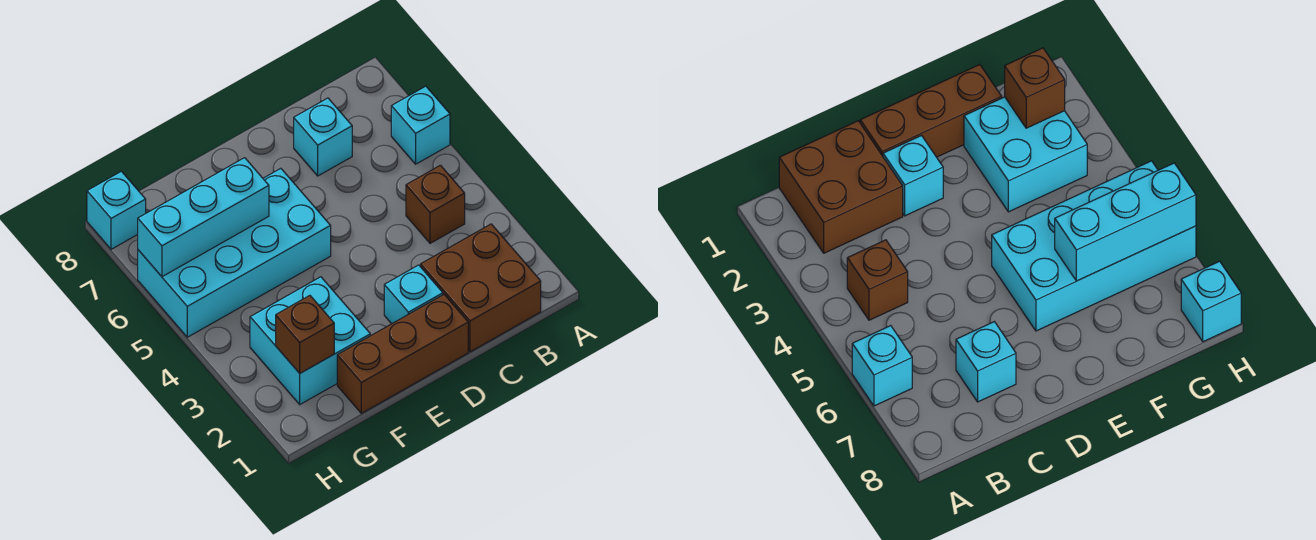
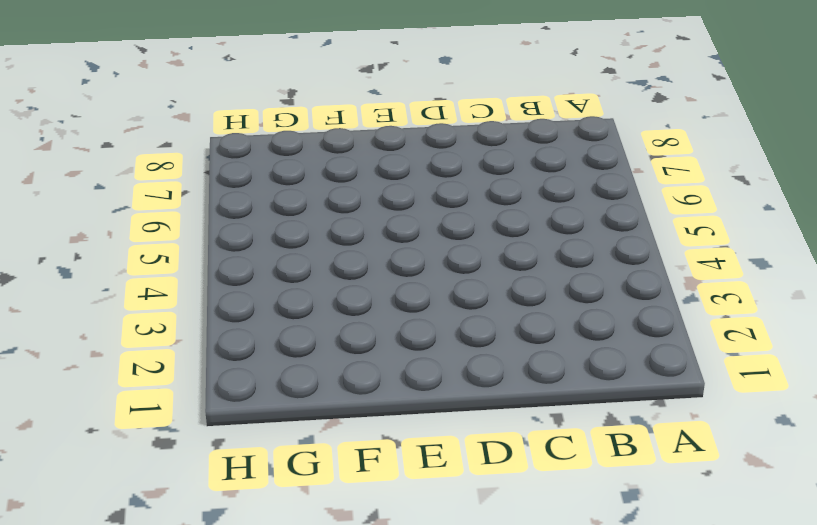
none -> cyan brick A6 level 1
none -> brown brick B1:C2 level 1

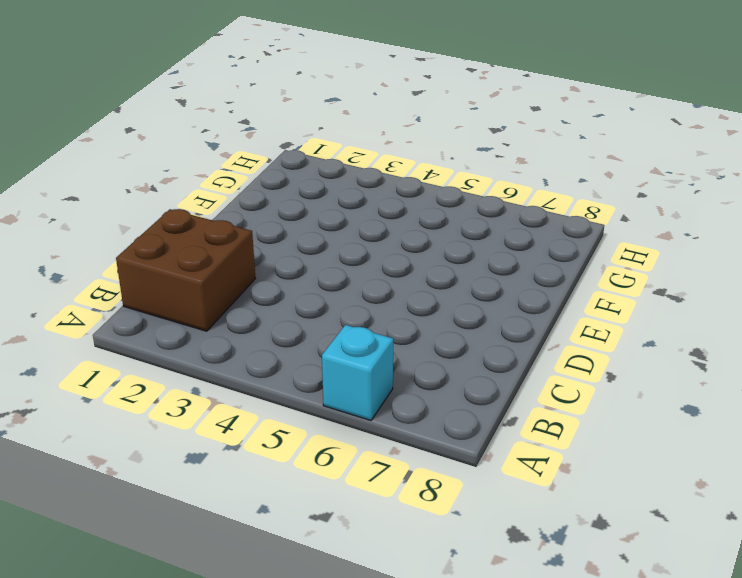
none -> brown brick B4 level 1
none -> cyan brick C7 level 1

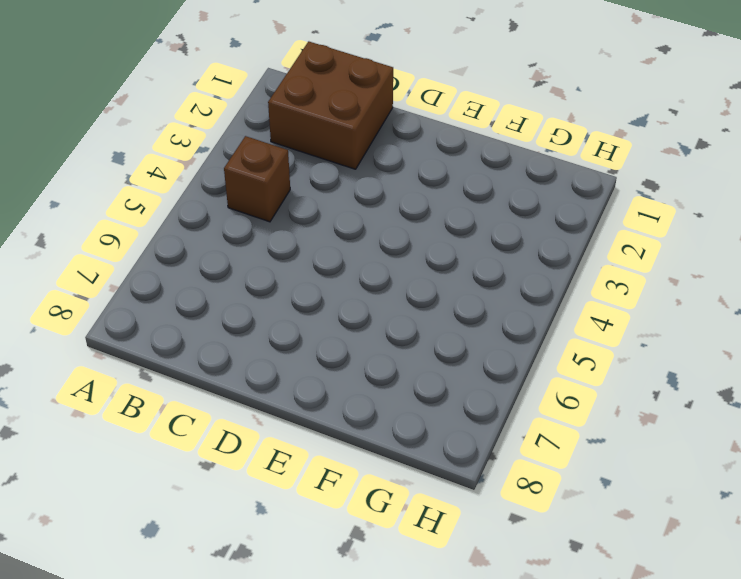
none -> cyan brick A6 level 1
none -> cyan brick C7 level 1

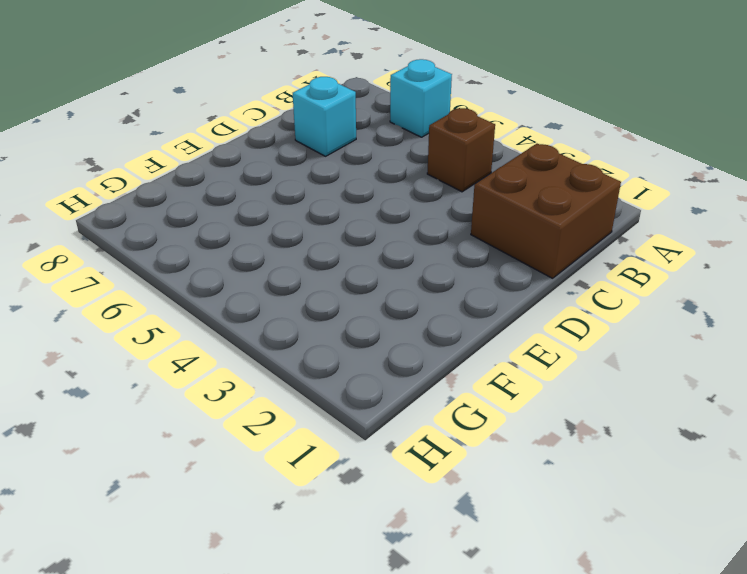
none -> brown brick D1:F1 level 1
none -> cyan brick D2 level 1

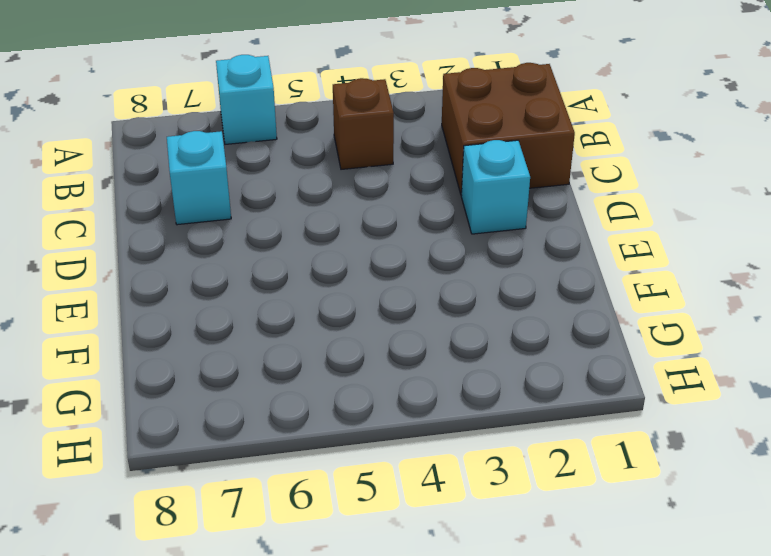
none -> brown brick D1:F1 level 1
none -> cyan brick E5:H6 level 1

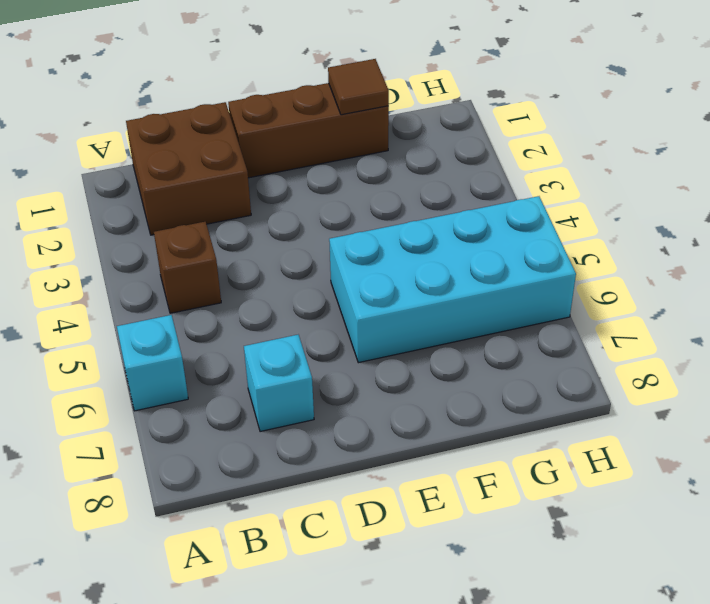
brown tile F1 level 2 -> none
none -> cyan brick D2 level 1
none -> cyan brick F2:G3 level 1

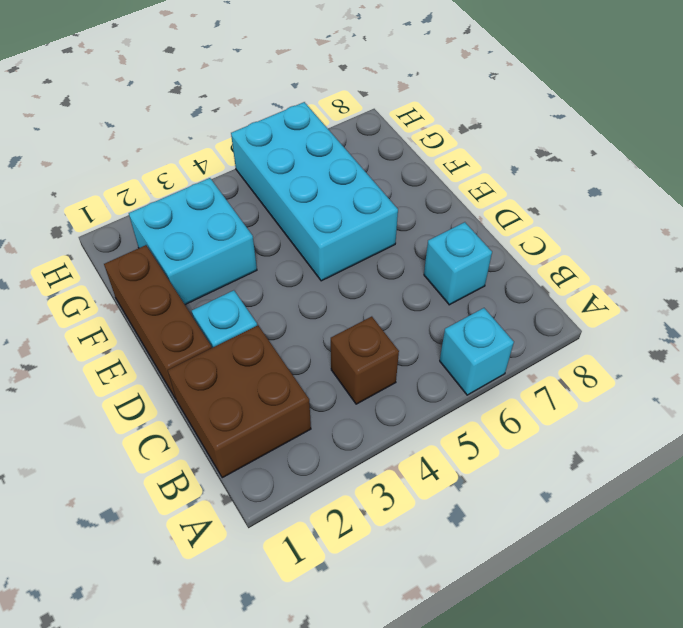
none -> cyan brick H8 level 1
none -> cyan brick F6:H6 level 2

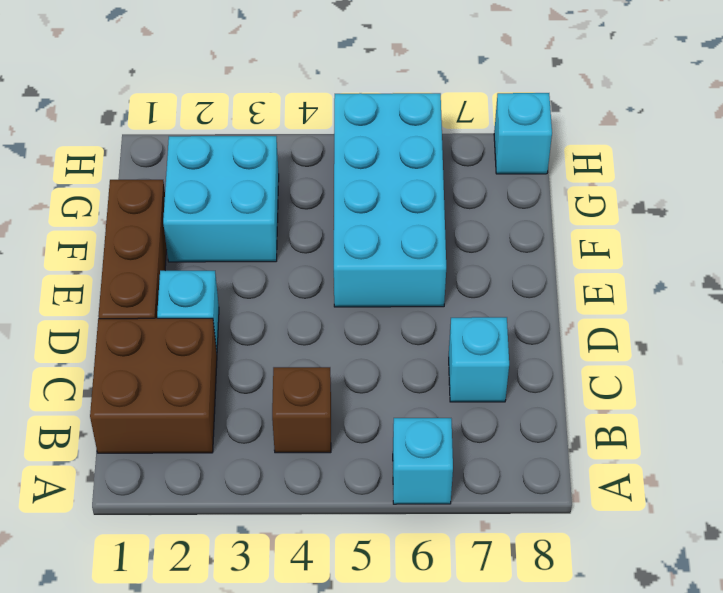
none -> cyan brick F6:H6 level 2
none -> brown brick G2 level 2

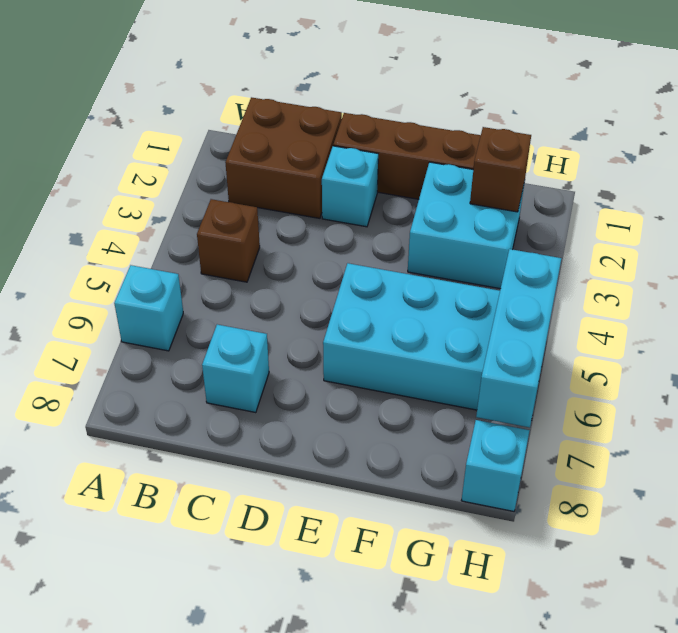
cyan brick H5:H7 level 2 -> cyan brick F6:H6 level 2

